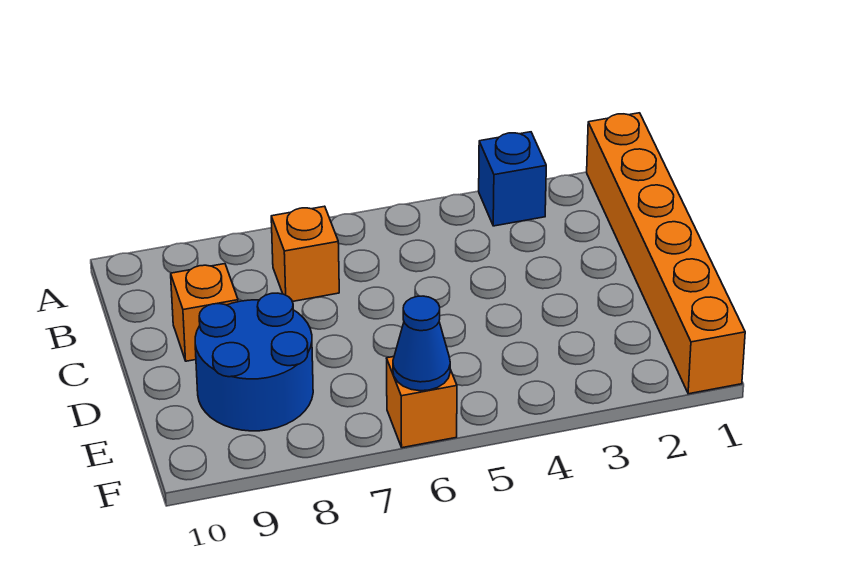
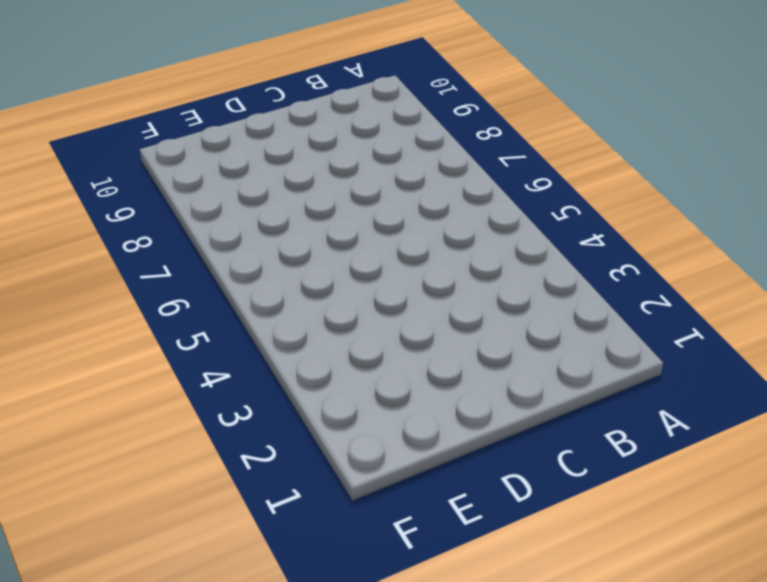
none -> orange brick A1:F1 level 1
none -> blue brick A3 level 1

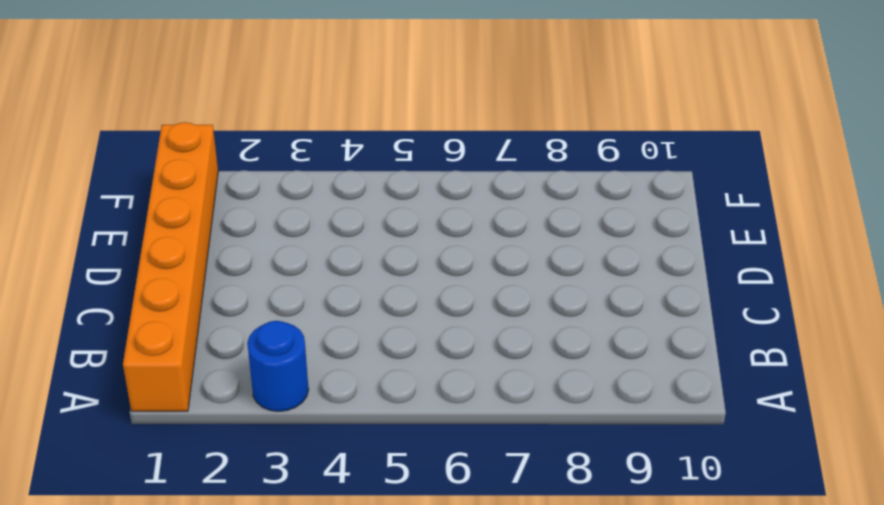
blue round brick A3 level 1 -> blue brick A3 level 1
none -> orange brick B7 level 1
none -> orange brick C9 level 1

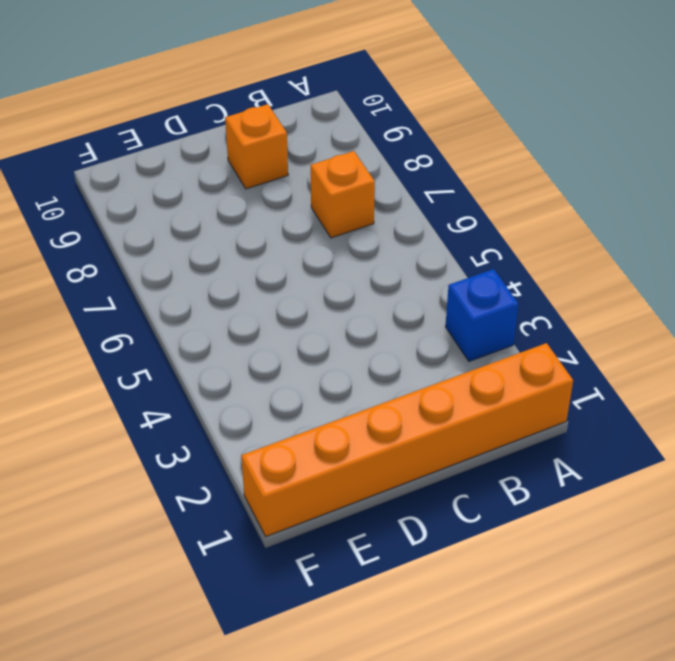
none -> blue round brick D8:E9 level 1
none -> orange brick F6 level 1

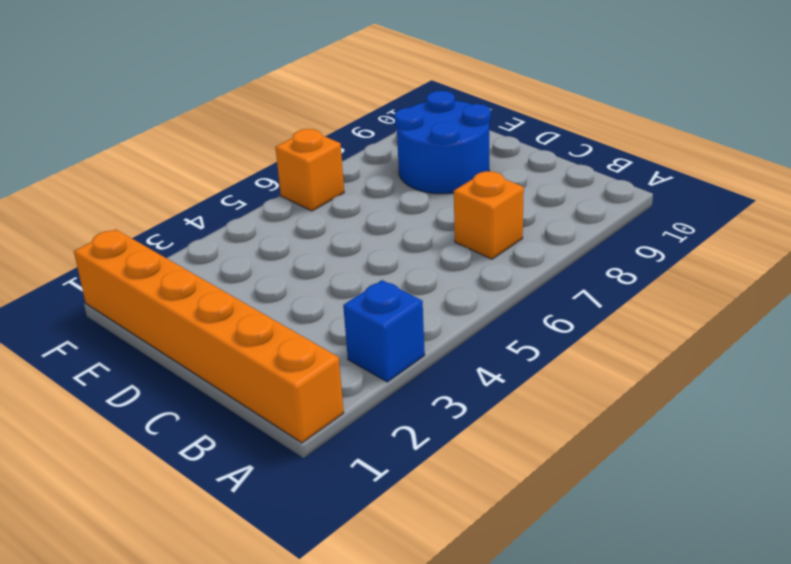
none -> orange brick C9 level 1
none -> blue cone F6 level 2

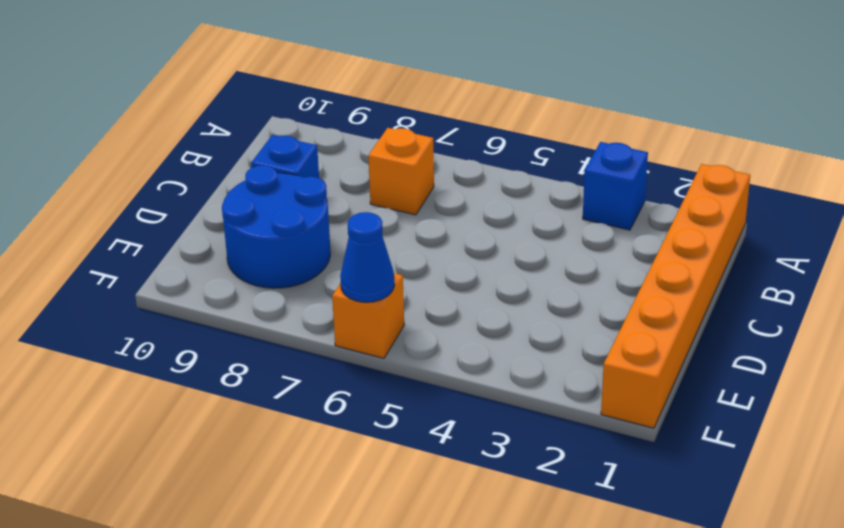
blue brick C9 level 1 -> orange brick C9 level 1

